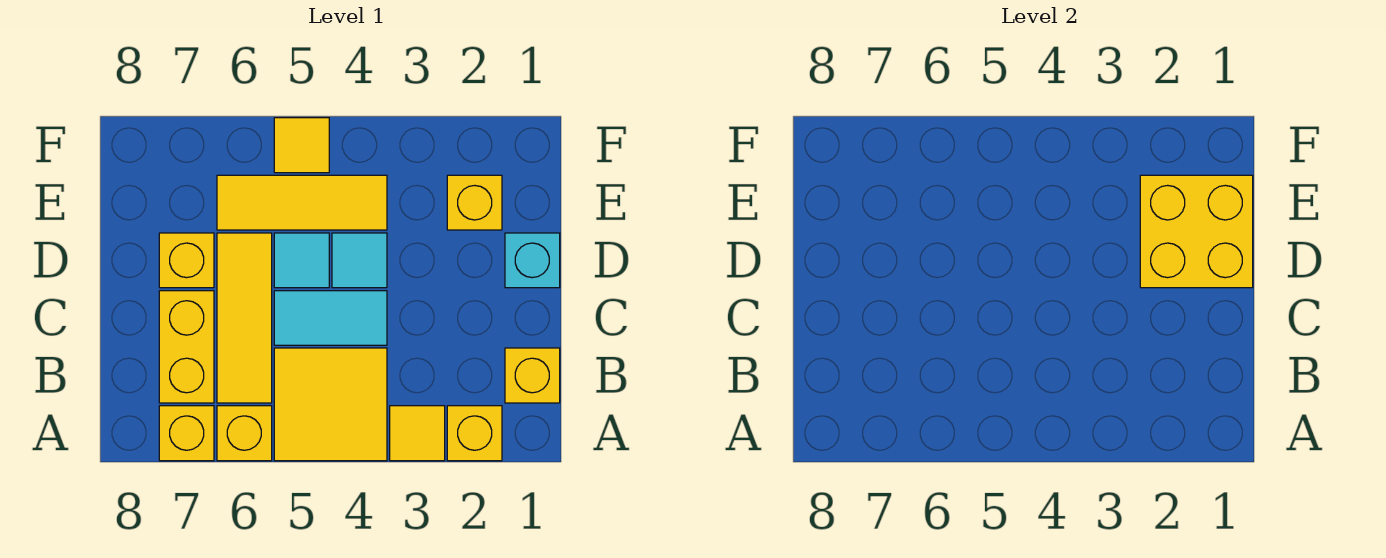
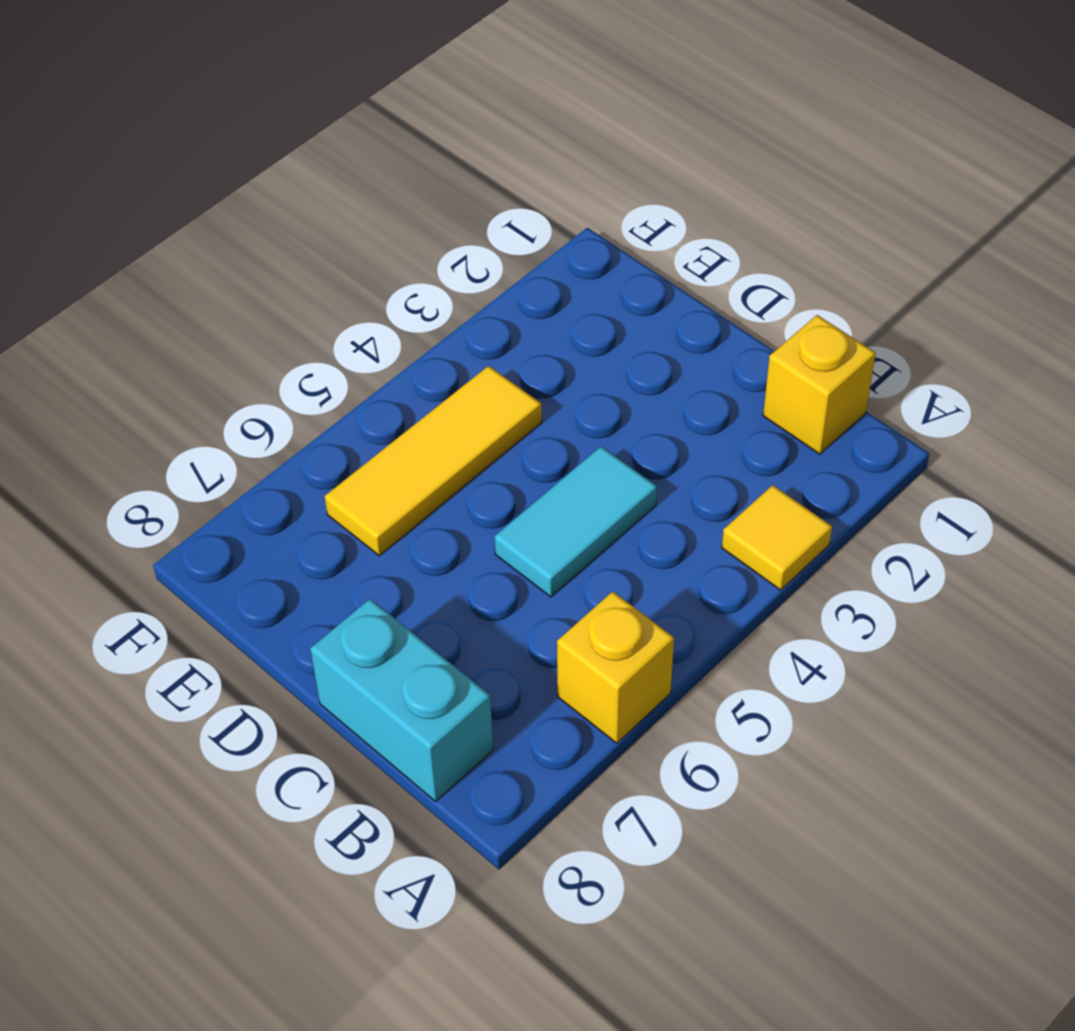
cyan brick B8:C8 level 1 -> none
none -> yellow brick A2 level 1
none -> yellow tile A4:B5 level 1
none -> yellow brick A7 level 1

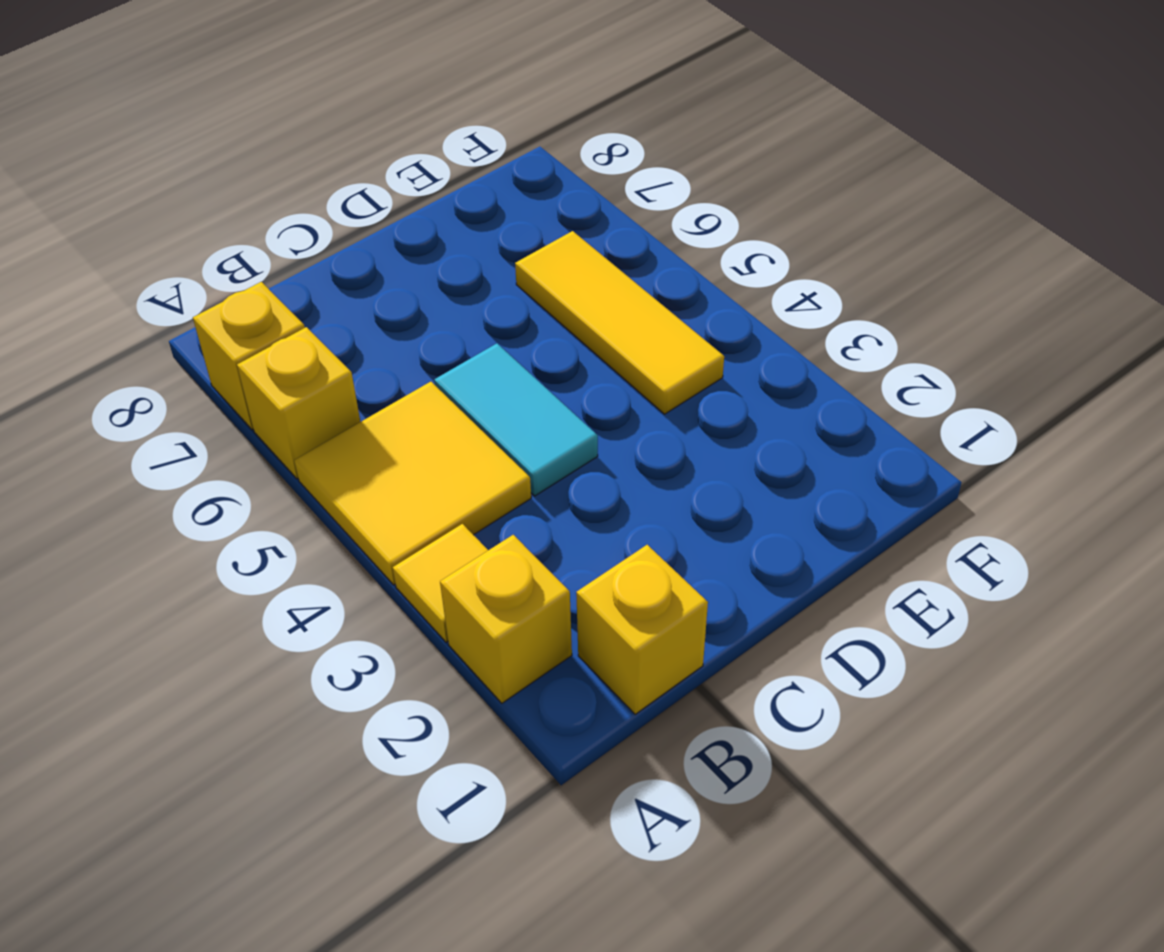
none -> yellow tile B6:D6 level 1
none -> yellow brick B7:C7 level 1
none -> cyan brick D1 level 1

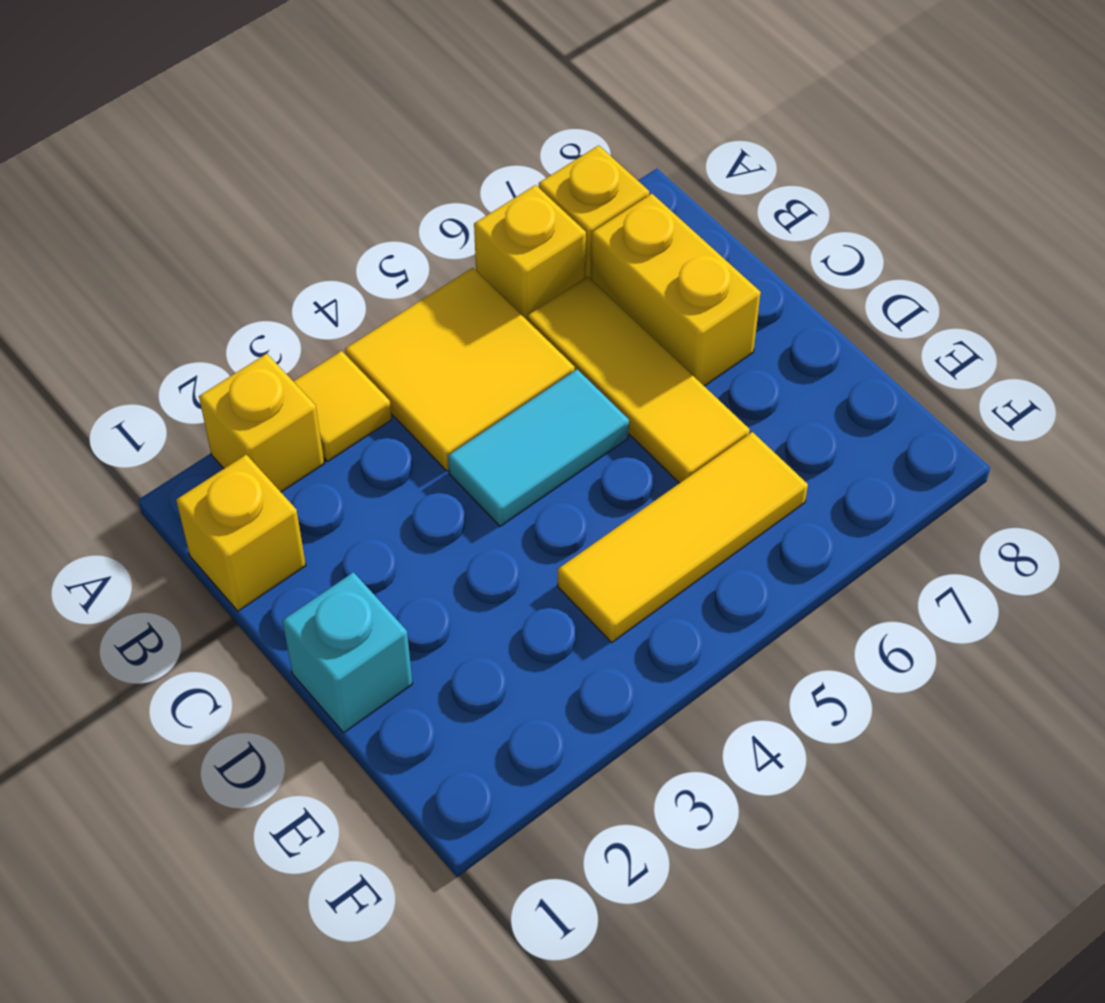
none -> cyan tile D4 level 1
none -> cyan tile D5 level 1
none -> yellow brick D7 level 1

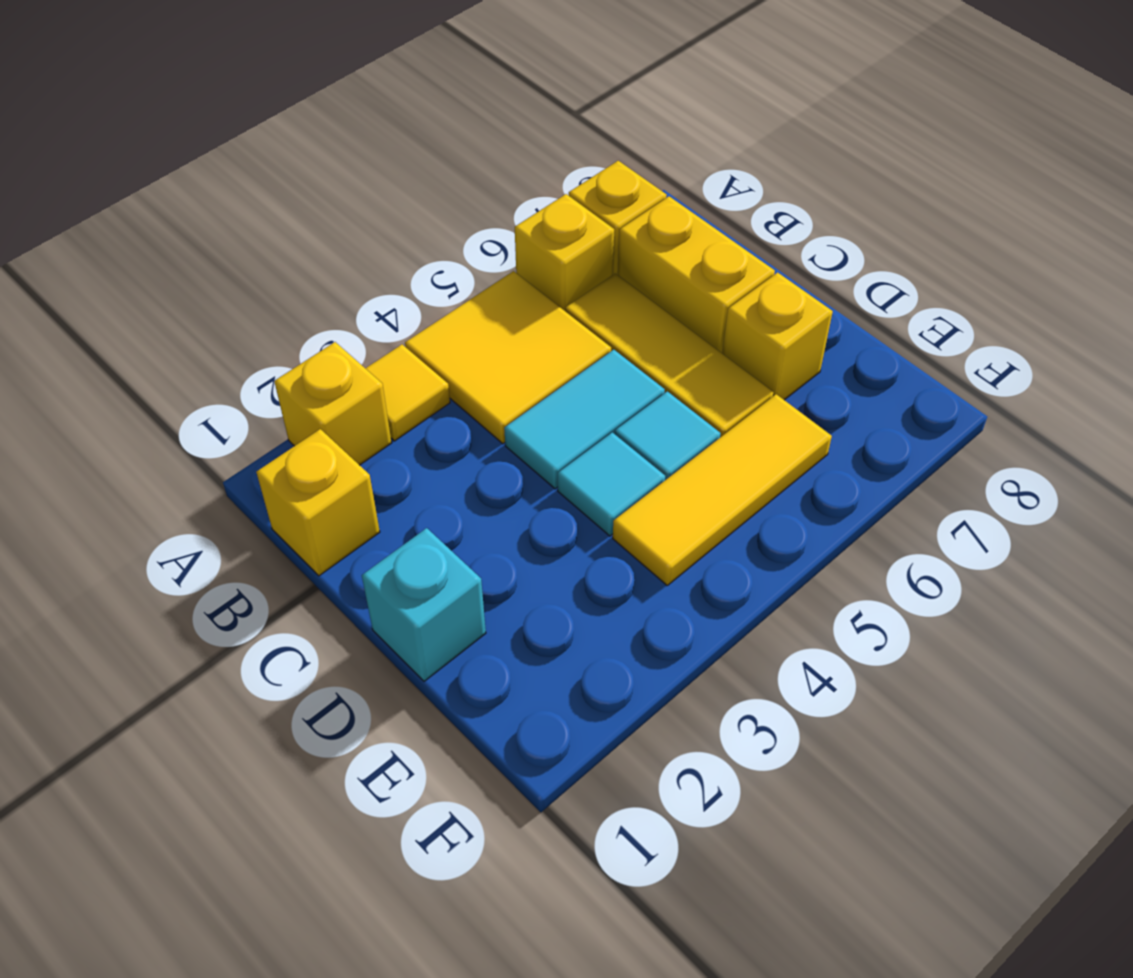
none -> yellow brick E2 level 1
none -> yellow tile F5 level 1
none -> yellow brick D1:E2 level 2

